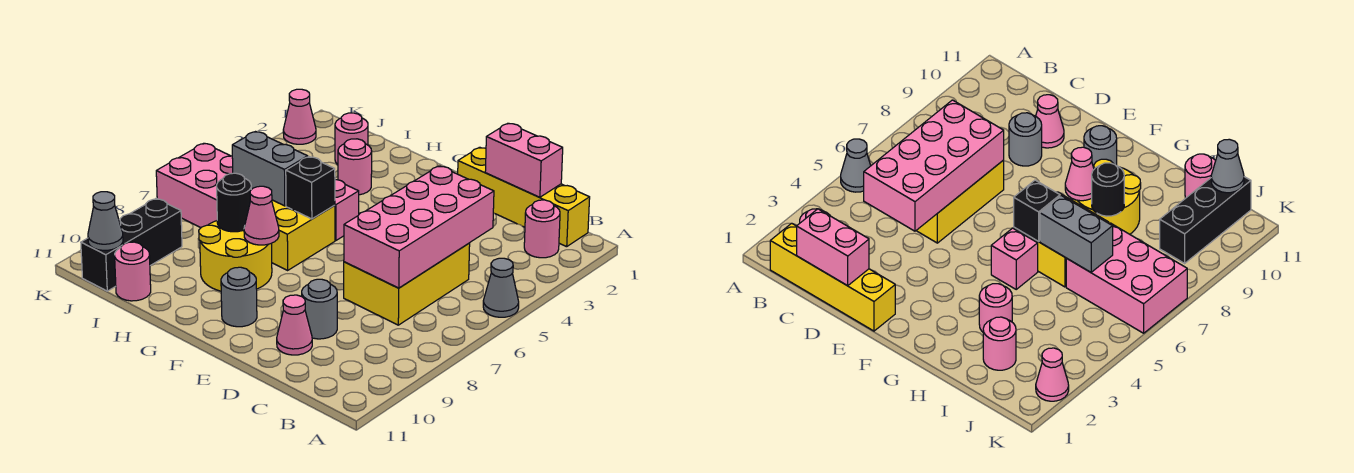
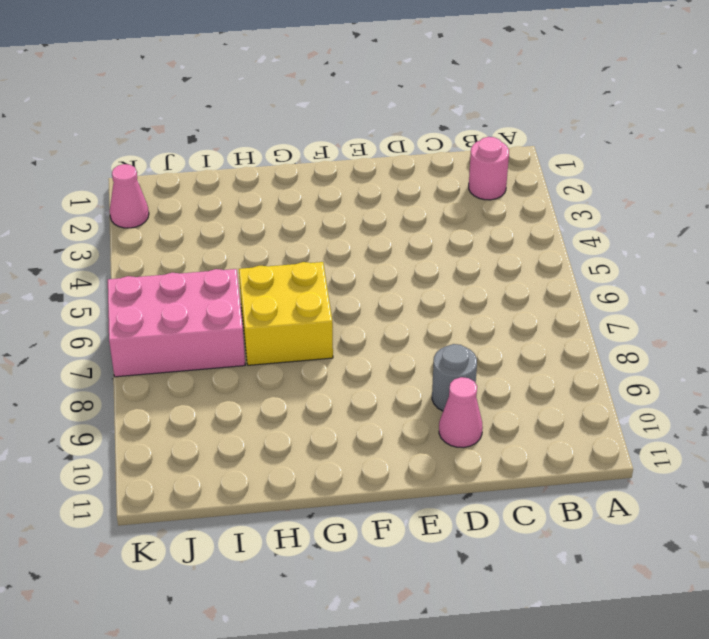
none -> grey cone A5 level 1
none -> yellow brick B1:E1 level 1
none -> yellow brick C5:D7 level 1

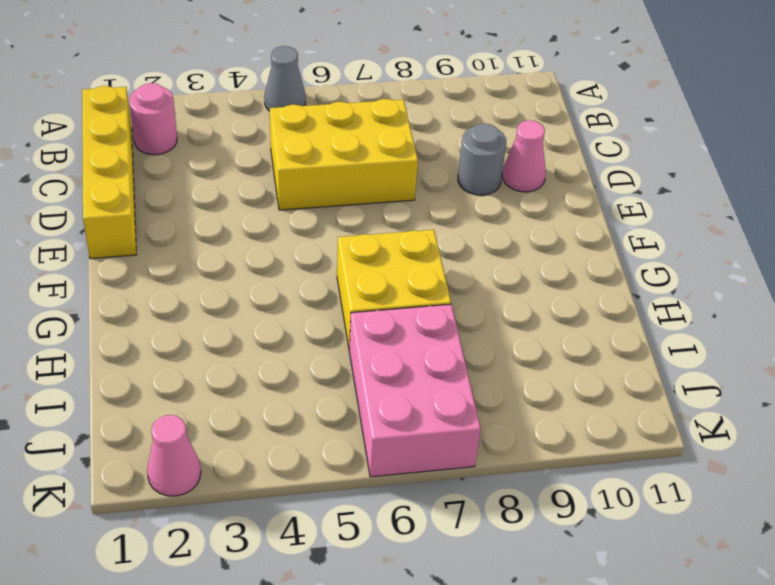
none -> grey round brick F10 level 1
none -> pink brick G5 level 1
none -> yellow round brick G8:H9 level 1

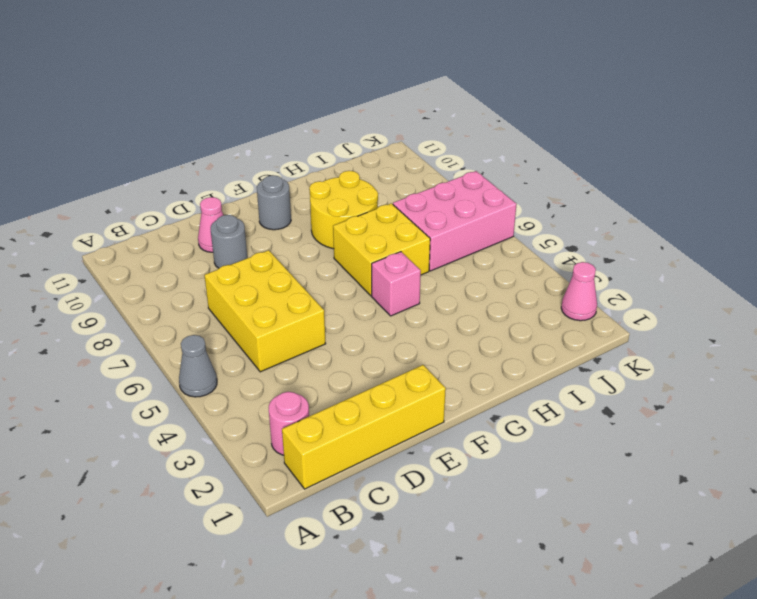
none -> pink round brick H3 level 1
none -> pink round brick I2 level 1
none -> pink round brick I11 level 1

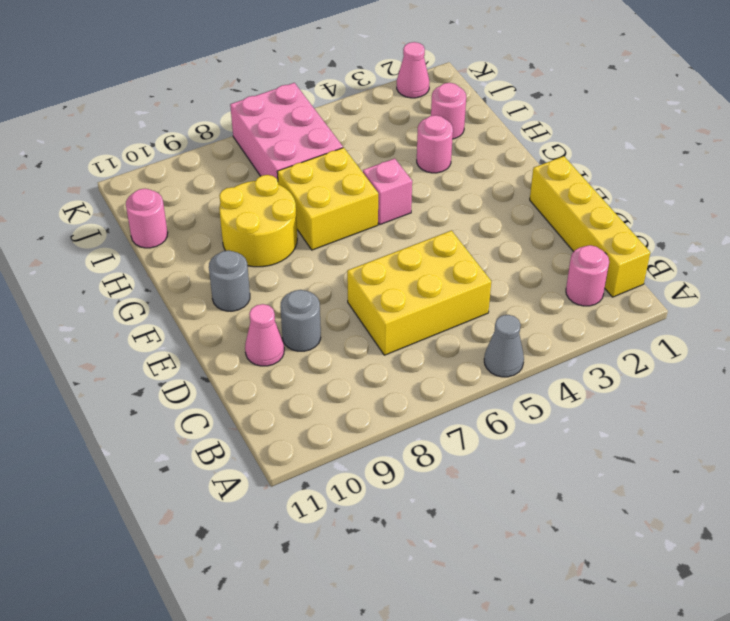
none -> black brick J9:J11 level 1
none -> pink brick C1:D1 level 2
none -> pink brick C4:D7 level 2

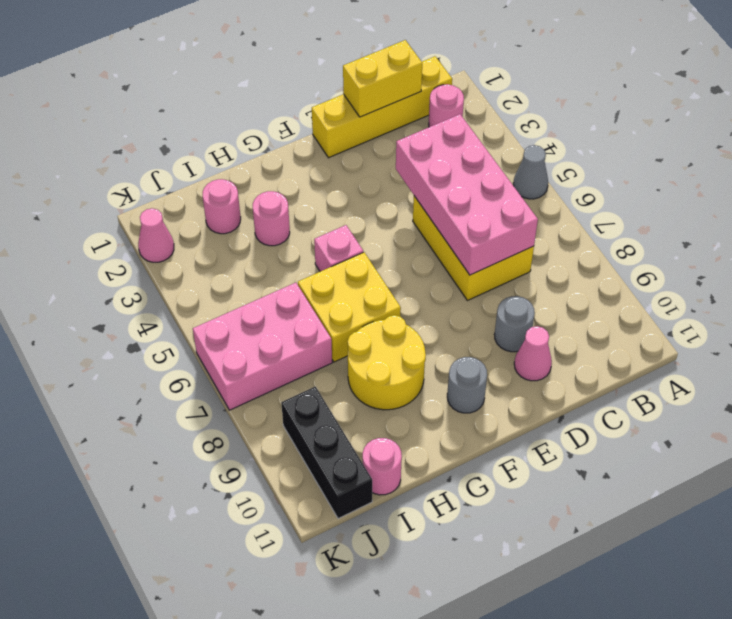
yellow brick C1:D1 level 2 -> pink brick C1:D1 level 2
none -> black brick G6 level 2
none -> pink cone G8 level 2
none -> grey brick H6:I6 level 2

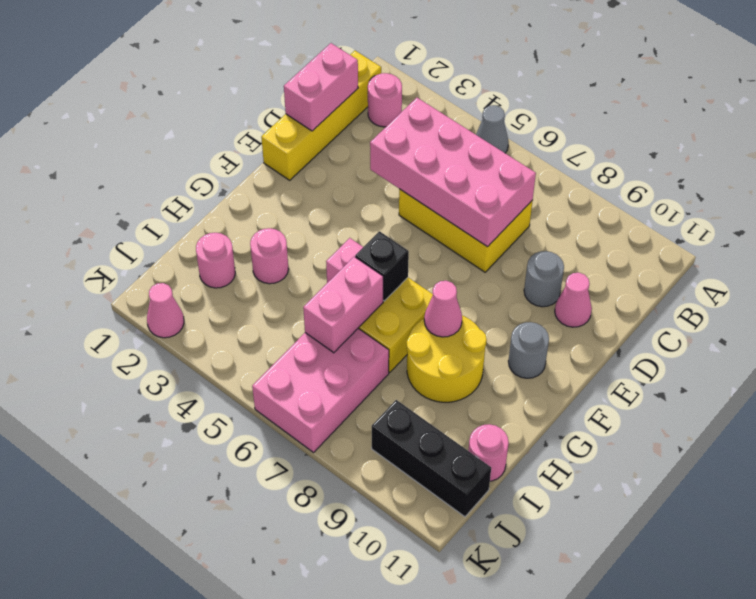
pink brick H6:I6 level 2 -> grey brick H6:I6 level 2
none -> black round brick H8 level 2
none -> grey cone J11 level 2

